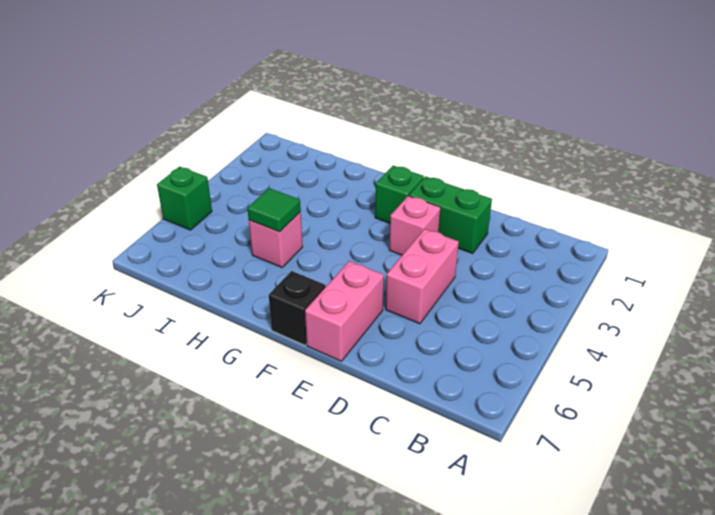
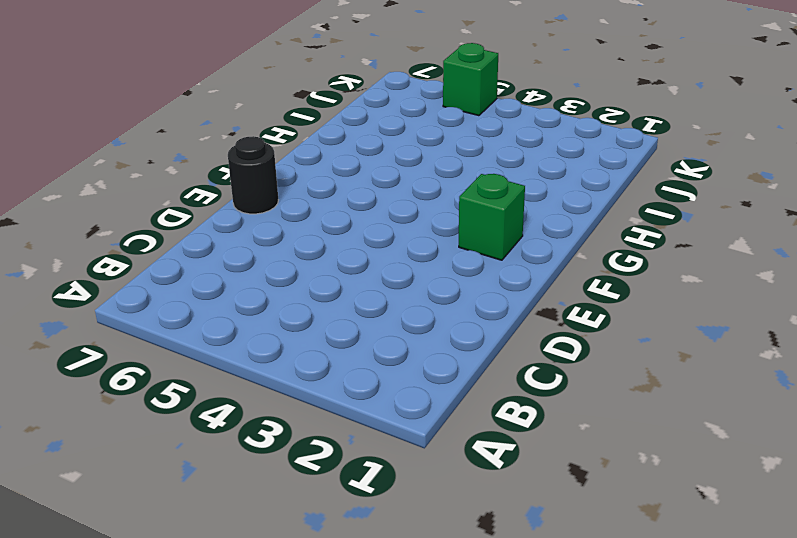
black round brick E7 level 1 -> pink brick E6:E7 level 1
none -> green brick D2:E2 level 1
none -> pink brick D4:D5 level 1

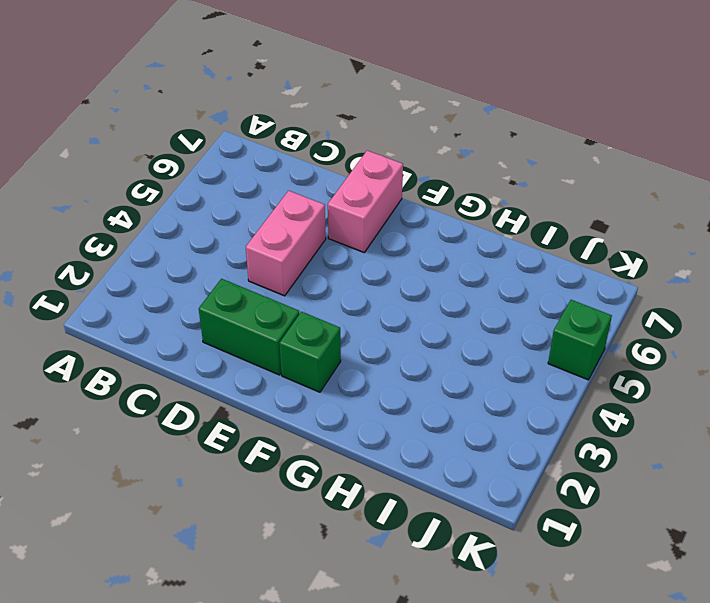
none -> pink brick E3 level 1
none -> black brick F7 level 1

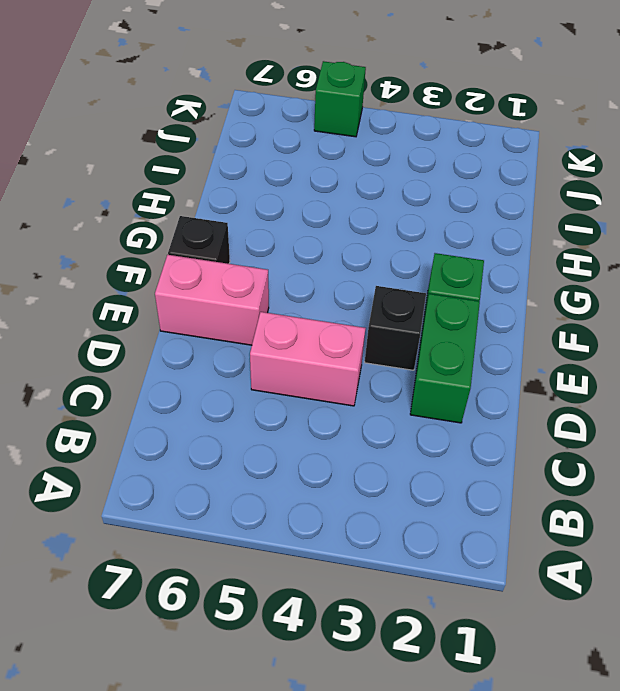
black brick E3 level 1 -> pink brick E3 level 1
none -> pink brick H5 level 1
none -> green tile H5 level 2

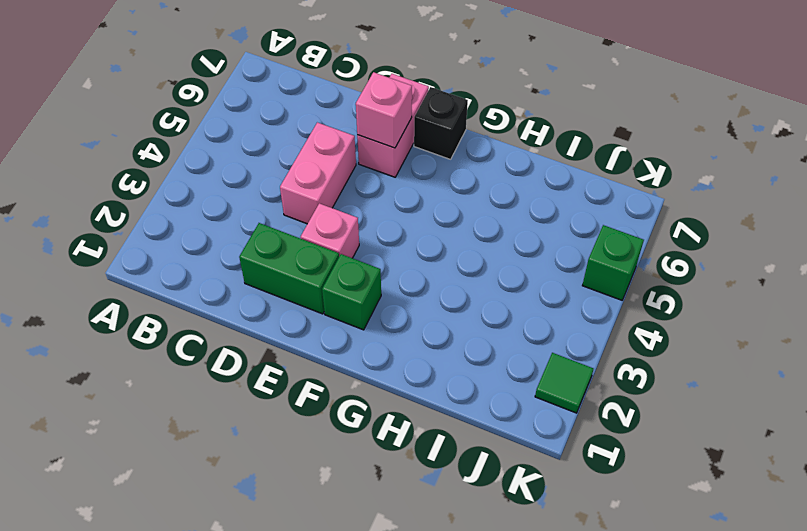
pink brick E6 level 2 -> pink brick H5 level 1
green tile K2 level 1 -> green tile H5 level 2

